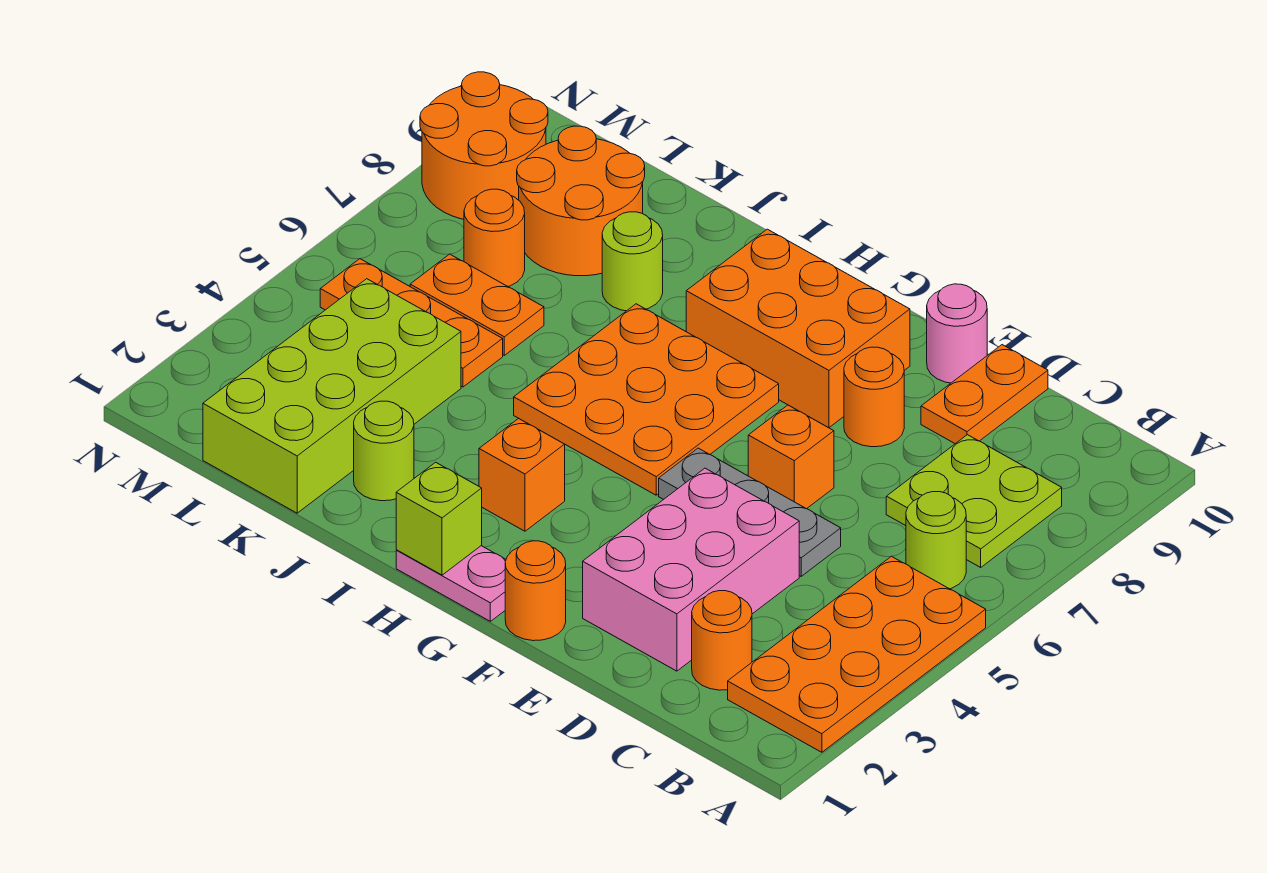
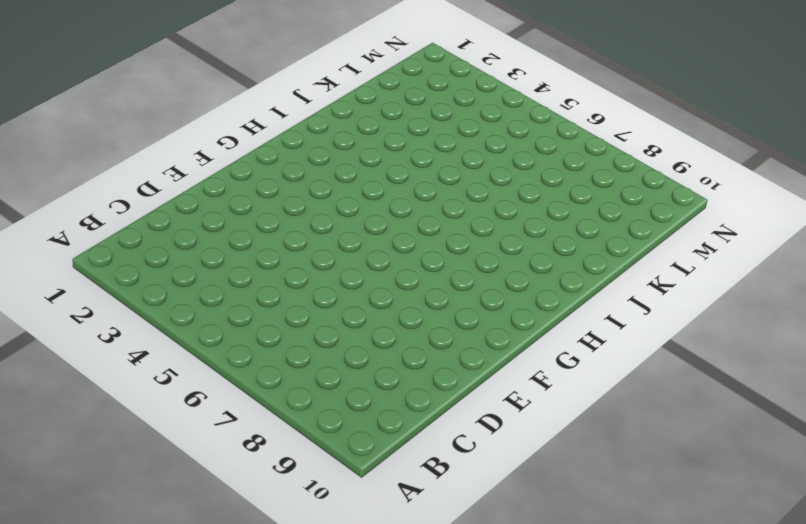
none -> orange plate A2:B5 level 1
none -> lime round brick B6 level 1
none -> lime plate B7:C8 level 1

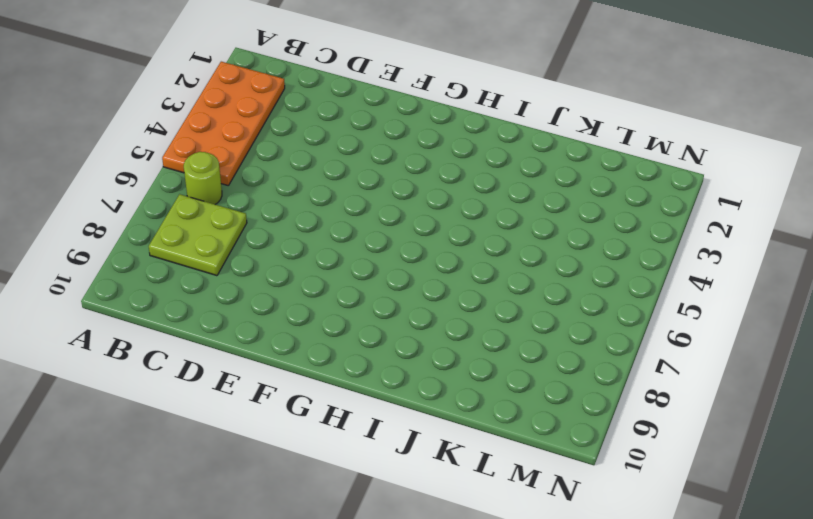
none -> orange round brick C2 level 1
none -> pink brick D2:E4 level 1
none -> grey plate D5:F5 level 1

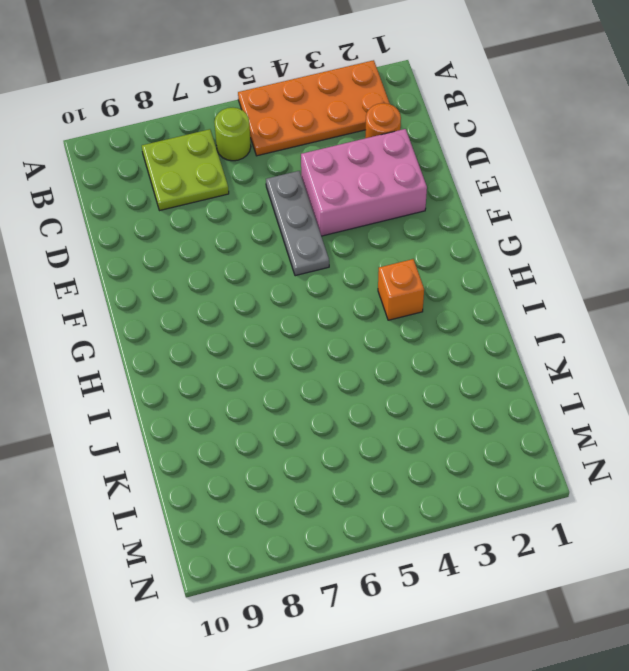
none -> orange plate D9:D10 level 1
none -> orange brick E6 level 1
none -> orange round brick E8 level 1

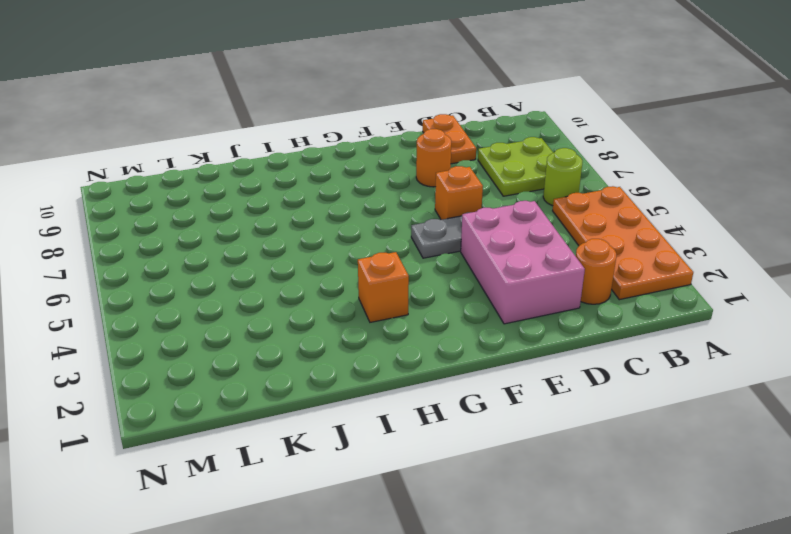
none -> pink round brick E10 level 1
none -> orange round brick F1 level 1
none -> orange brick F8:H9 level 1

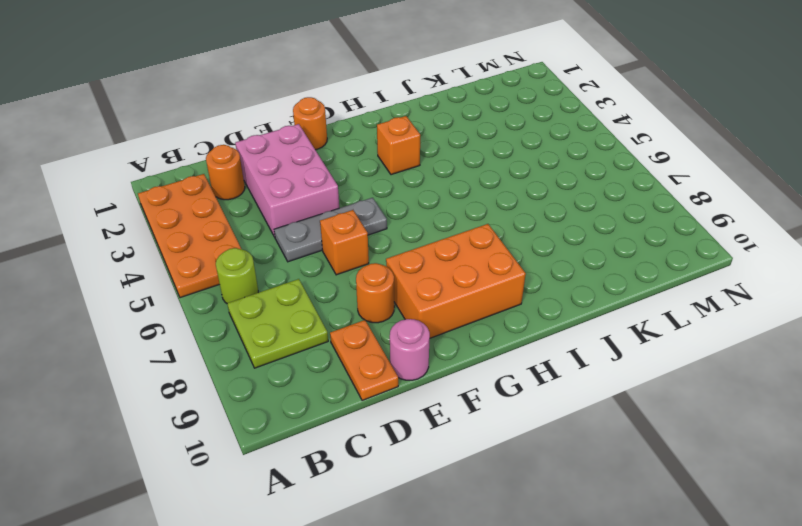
none -> pink plate G1:H1 level 1
none -> orange plate G5:I7 level 1
none -> lime round brick J2 level 1

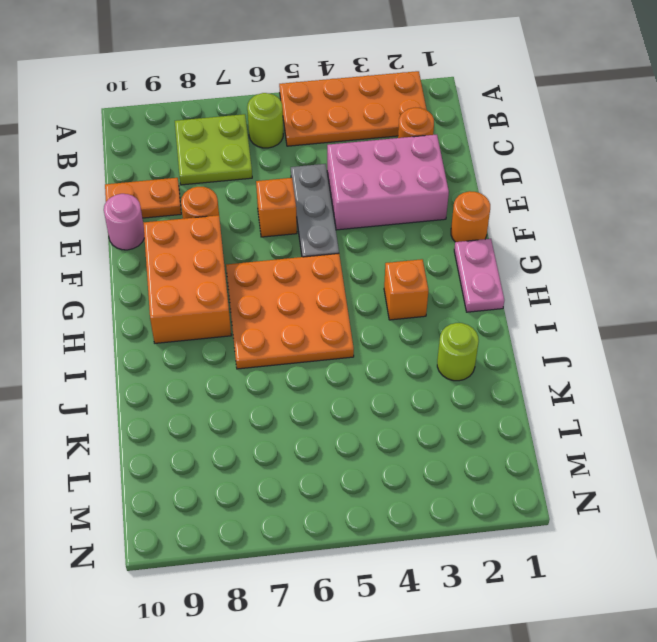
none -> lime round brick J8 level 1
none -> lime brick K1:L4 level 1
none -> orange plate K5:M5 level 1

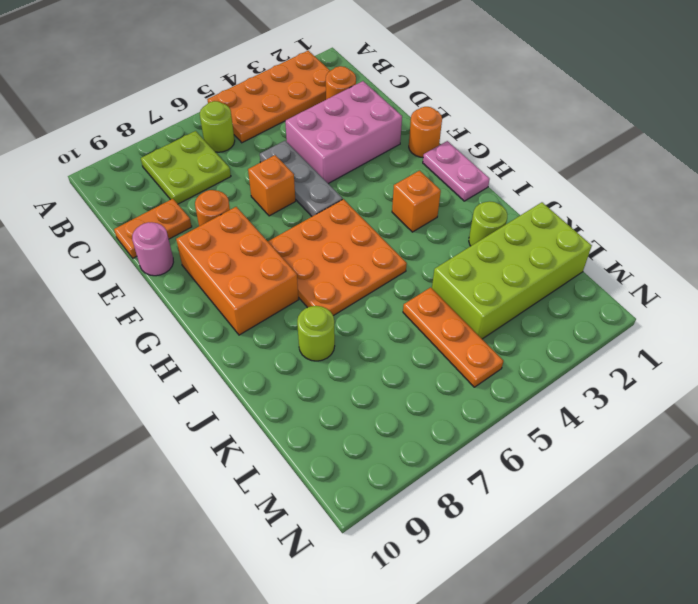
none -> orange plate K6:L6 level 1
none -> orange round brick K8:L9 level 1
none -> orange round brick L7 level 1

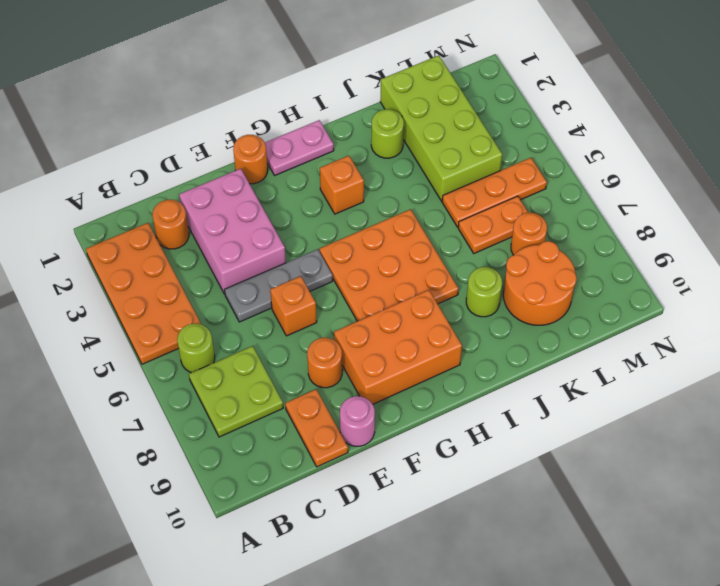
none -> orange round brick M8:N9 level 1
none -> lime brick H1 level 2

